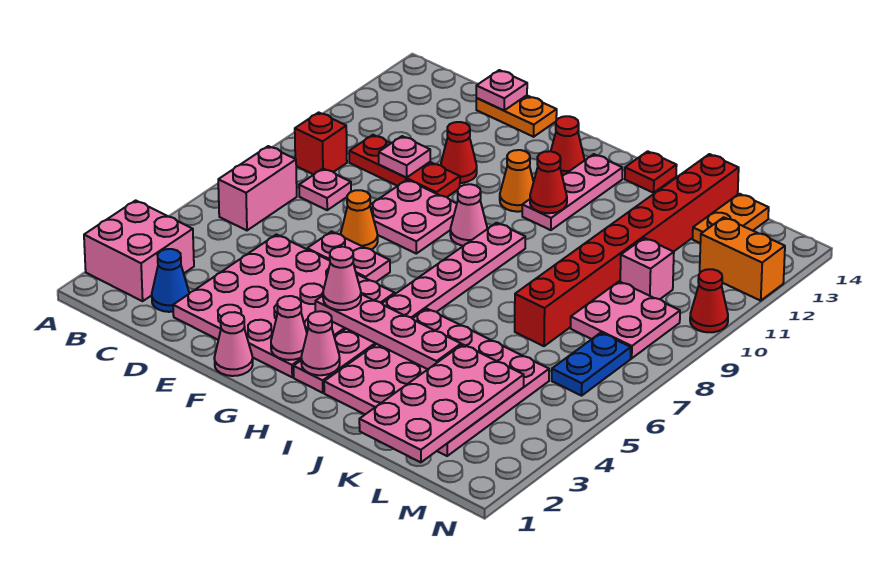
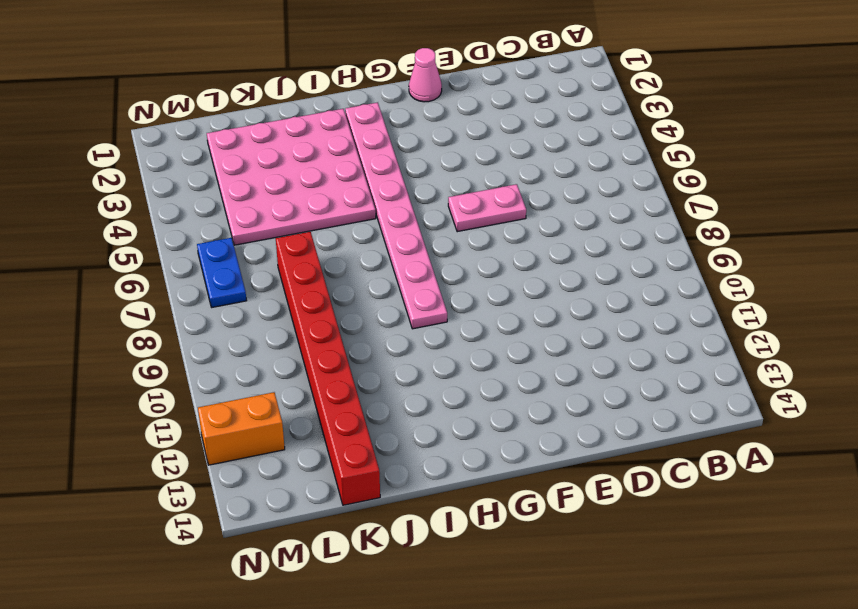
none -> pink brick A2:B3 level 1
none -> pink brick B6:B7 level 1
none -> red brick B9 level 1
none -> blue cone C2 level 1

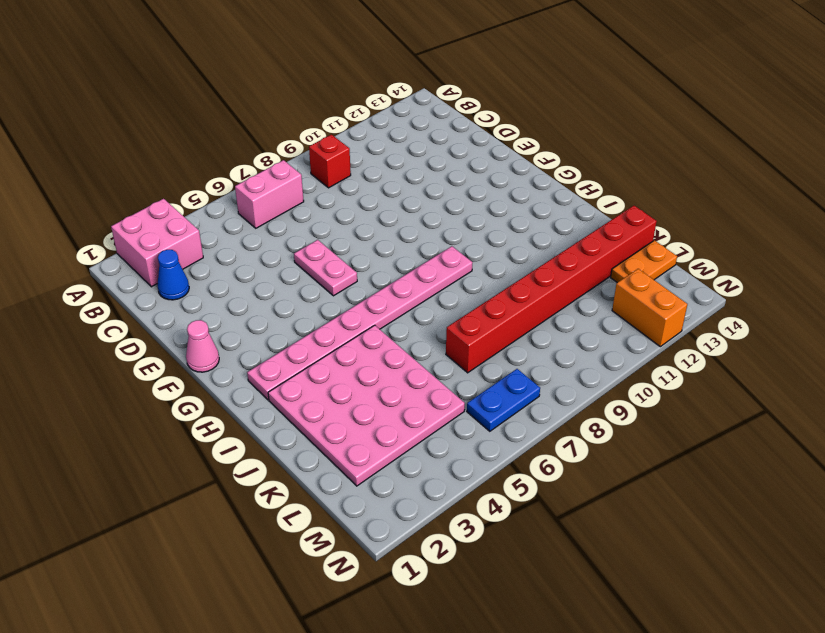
none -> pink plate C8 level 1
none -> red plate C10:E10 level 1
none -> pink plate D2:G5 level 1
none -> orange plate D14:E14 level 1

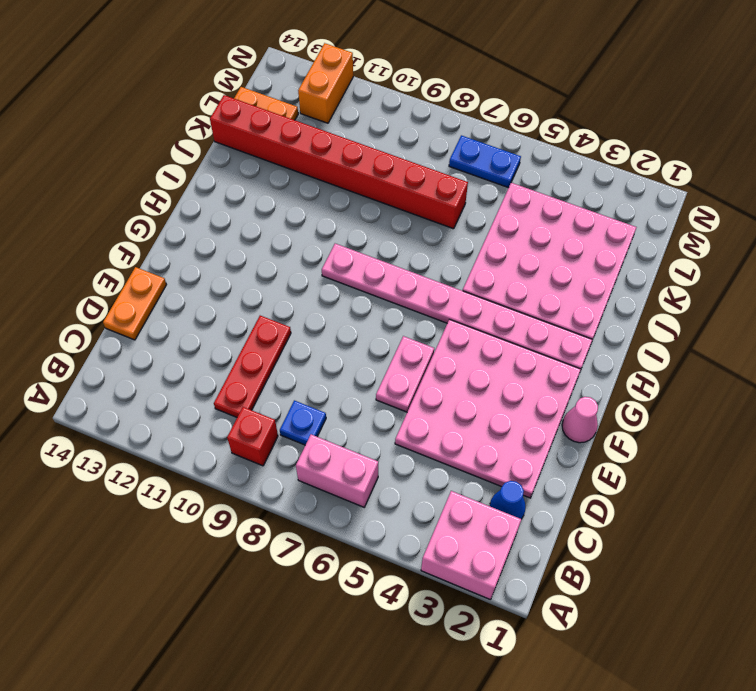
blue plate C8 level 1 -> pink plate C8 level 1
none -> orange cone E7 level 1
none -> pink plate E8:F9 level 1
none -> red cone E11 level 1
none -> pink cone G9 level 1

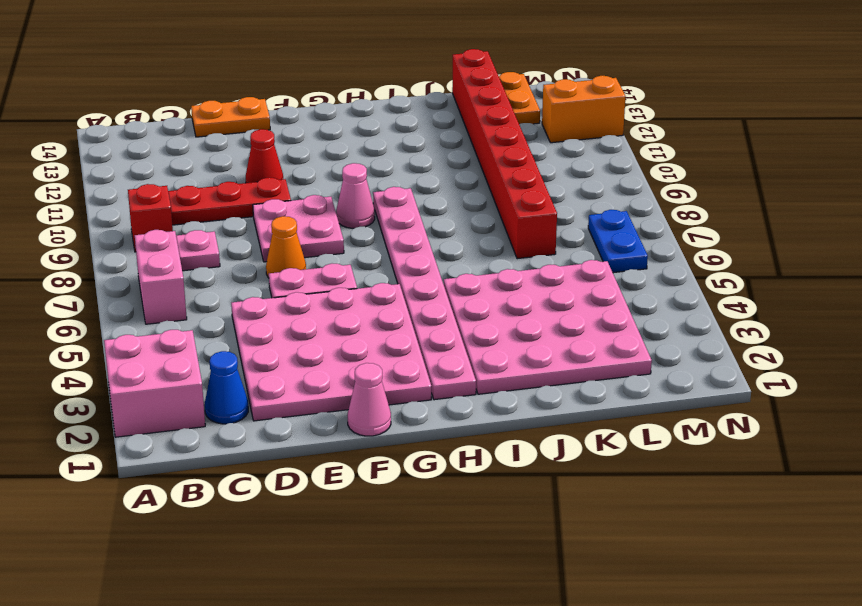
none -> orange cone G11 level 1
none -> red cone G13 level 1
none -> pink plate H11:H13 level 1
none -> red plate I14 level 1

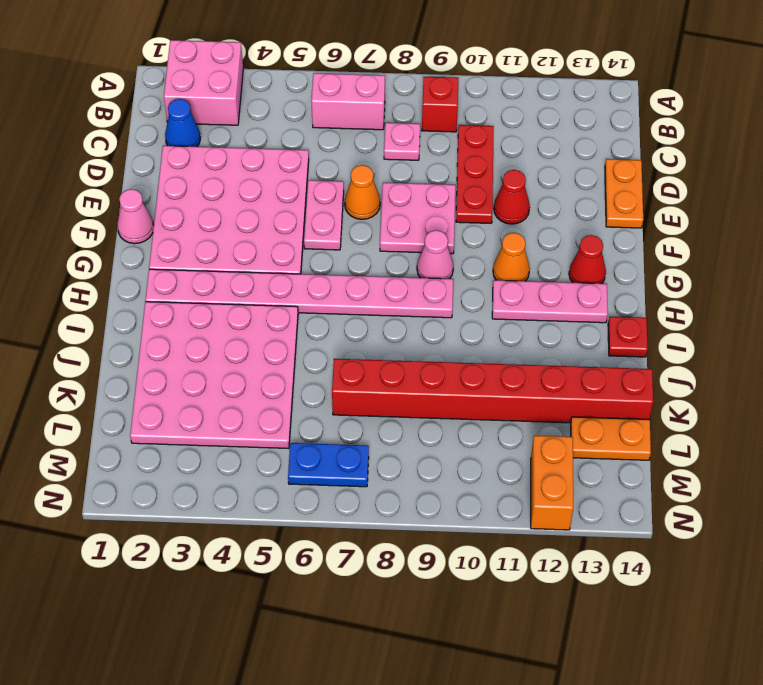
none -> pink plate L8:M9 level 1
none -> pink brick L10 level 1
none -> red cone N10 level 1
none -> pink plate D10 level 2

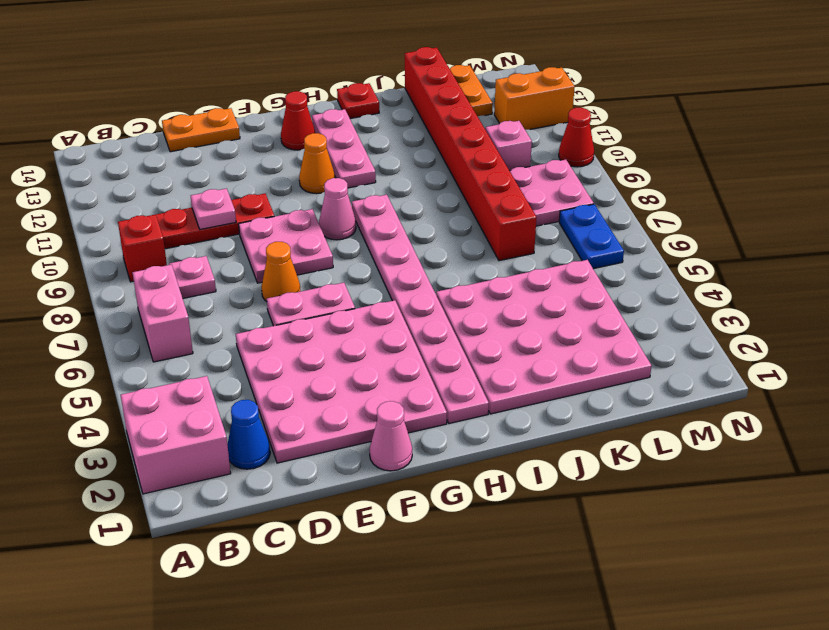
none -> red cone E11 level 1
none -> pink plate D14 level 2
none -> pink cone G2 level 2
none -> pink plate G4:J4 level 2

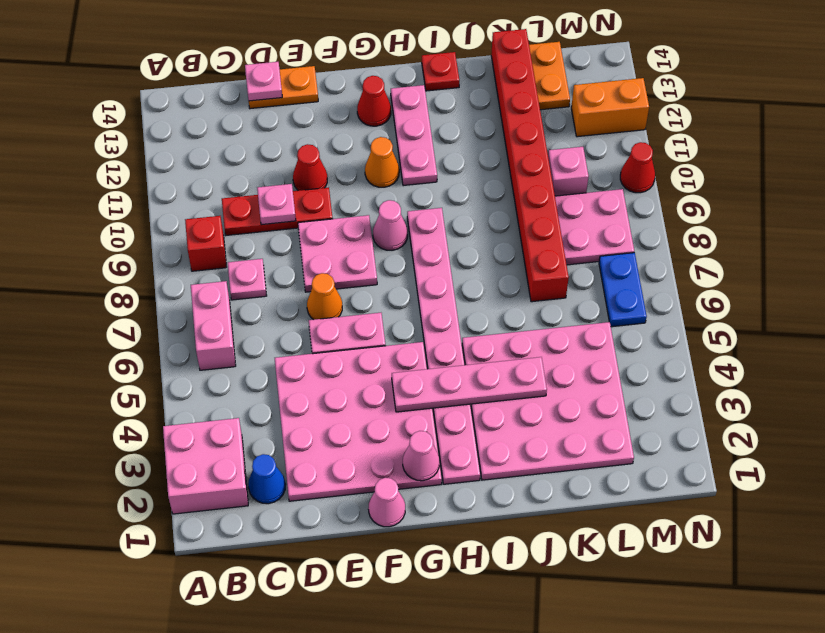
none -> pink cone H2 level 2
none -> red cone H11 level 2
none -> pink plate K1:L4 level 2
none -> pink cone G4 level 3

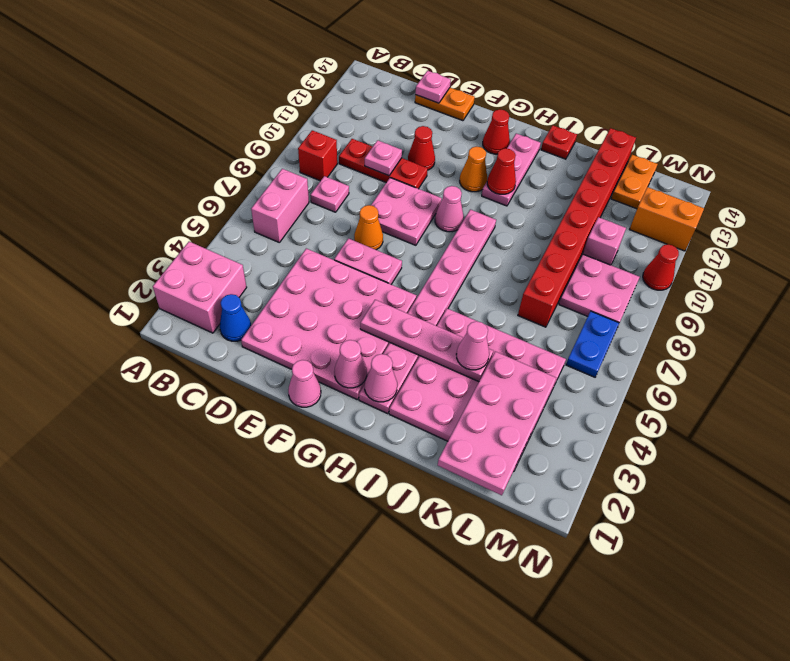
pink cone J4 level 3 -> pink cone G4 level 3

